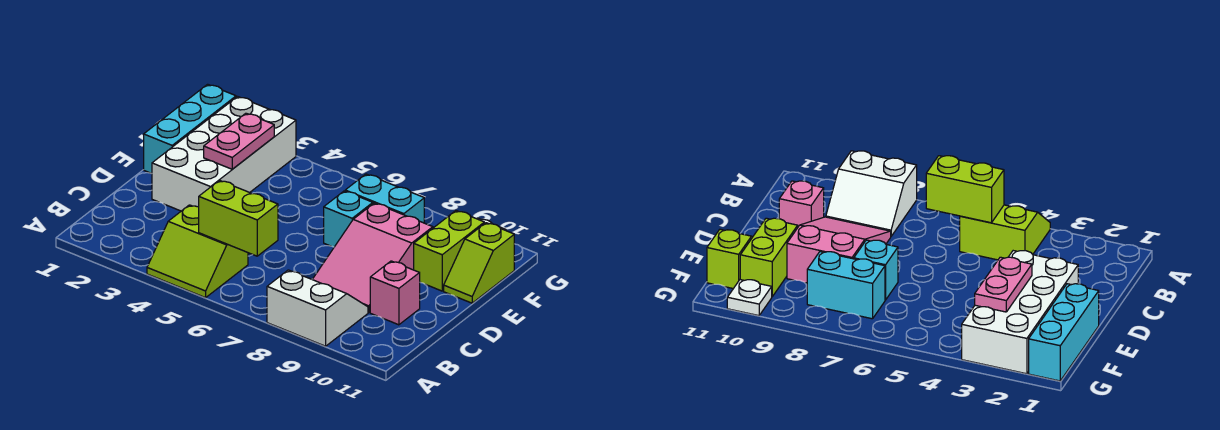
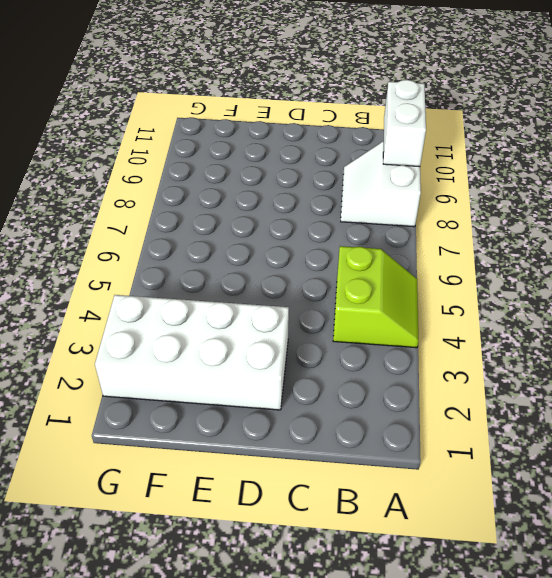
white brick A9:A10 level 2 -> none
none -> pink slope C8:E9 level 1 top E
none -> pink brick C10 level 1
none -> cyan brick E1:G1 level 1

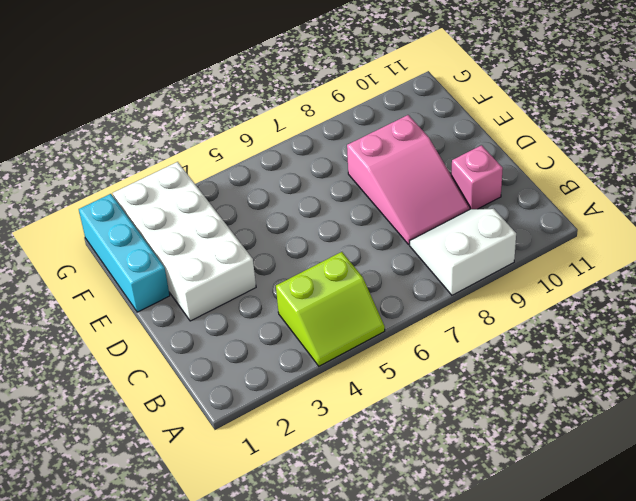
none -> cyan brick E7 level 1
none -> lime brick E10:F10 level 1
none -> lime slope E11:F11 level 1 top F

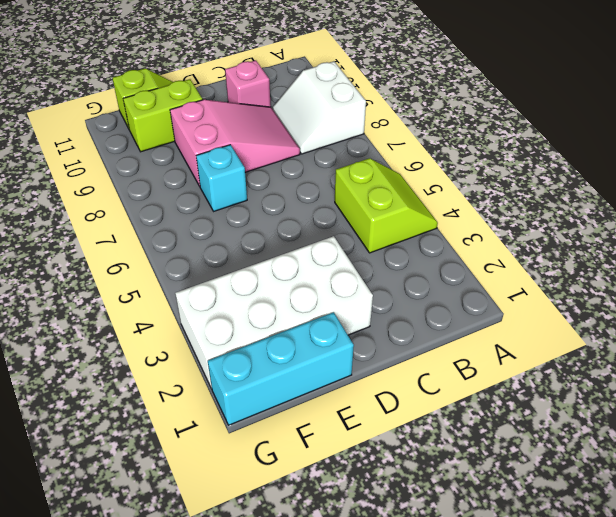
none -> cyan brick F7:F8 level 1
none -> white plate G10 level 1
none -> lime brick B5:B6 level 2

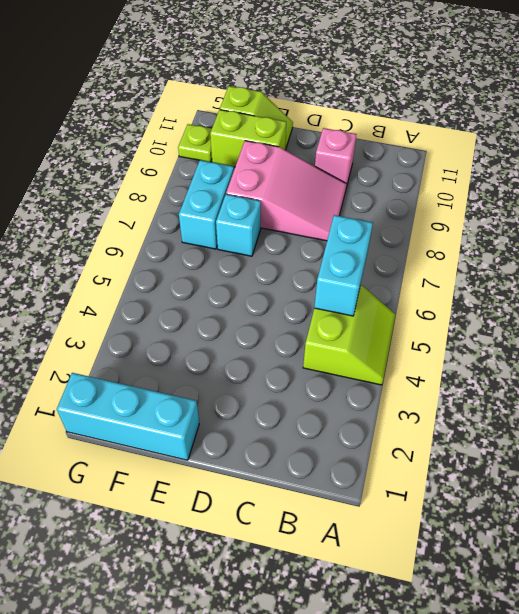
cyan brick B5:B6 level 2 -> lime brick B5:B6 level 2
lime plate G10 level 1 -> white plate G10 level 1
none -> white slope A8:B9 level 1 top A
none -> white brick D2:G3 level 1
none -> pink plate E3:F3 level 2

